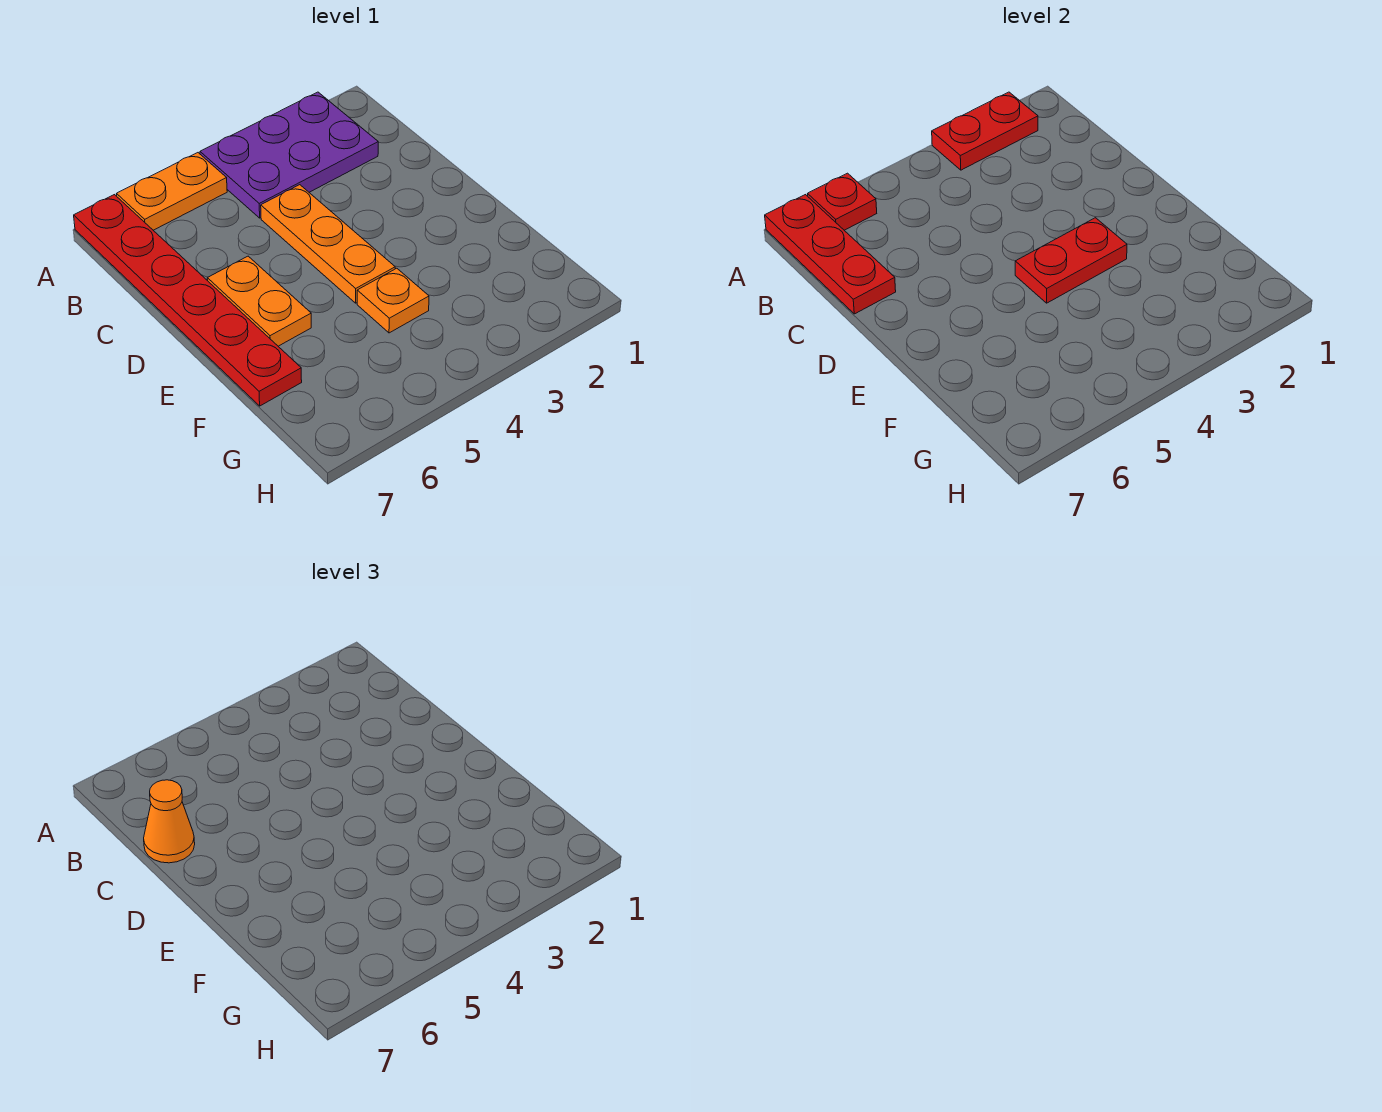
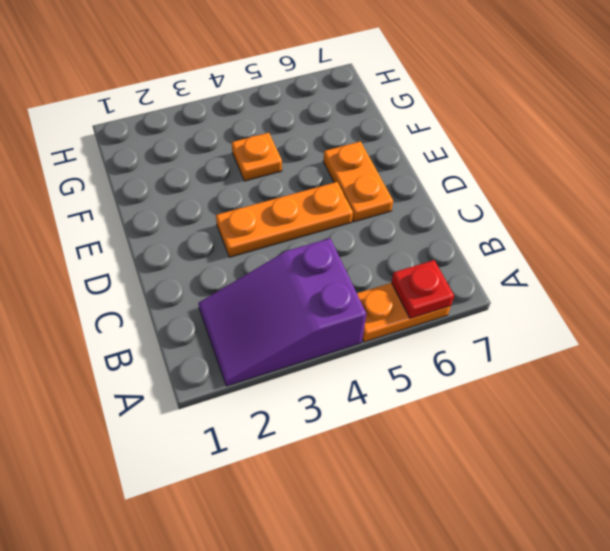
purple slope A2:B4 level 1 top 4 -> purple plate A2:B4 level 1
orange plate D3:D5 level 1 -> orange plate C4:E4 level 1
none -> red plate A7:F7 level 1
none -> red plate A2:A3 level 2

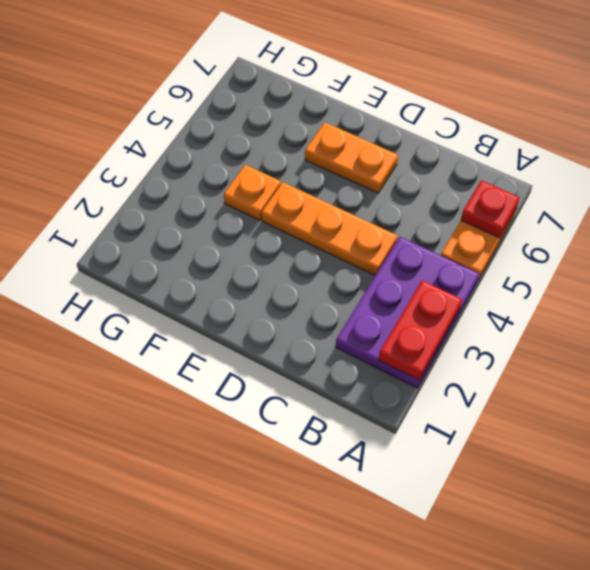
none -> red plate A7:F7 level 1
none -> red plate A7:C7 level 2

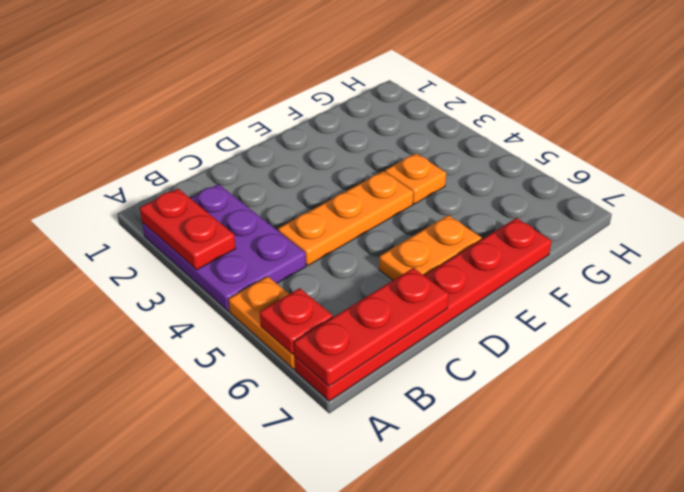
none -> red plate E3:E4 level 2
none -> orange cone C7 level 3

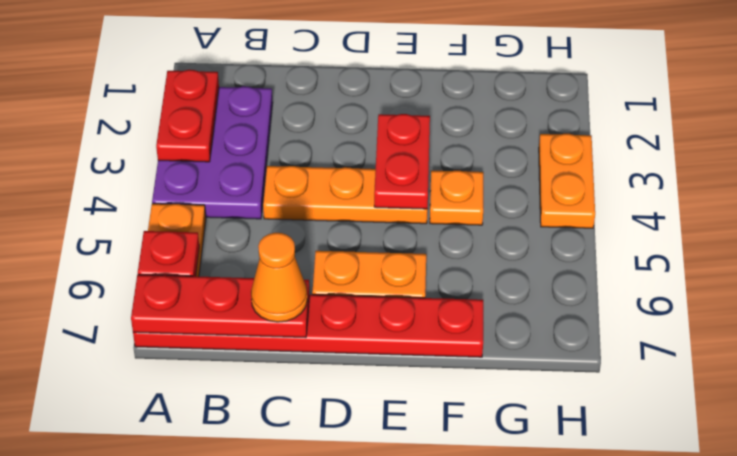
orange plate H3:H4 level 1 -> none

